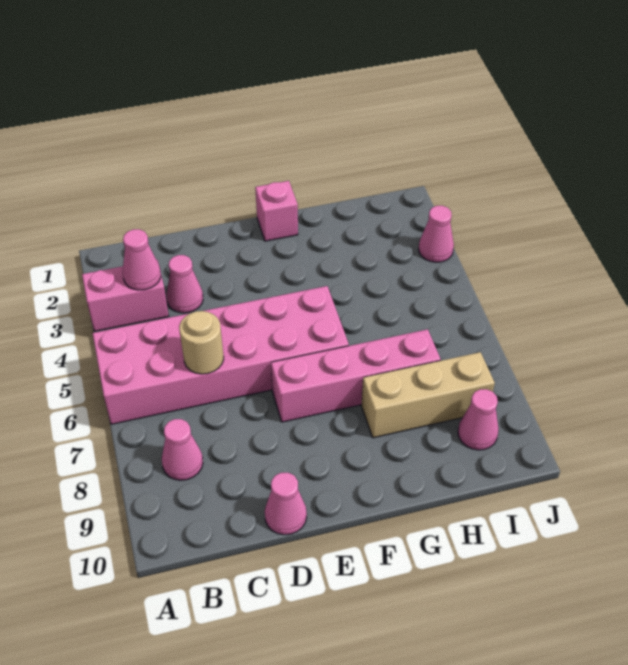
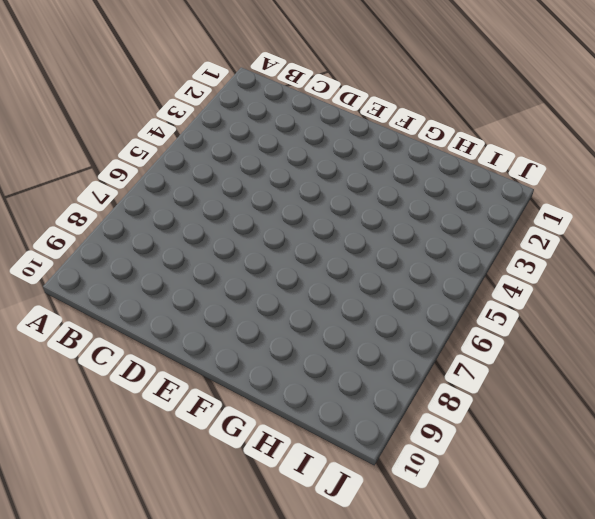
none -> pink brick A3:B3 level 1
none -> pink brick A5:F6 level 1
none -> pink cone B8 level 1

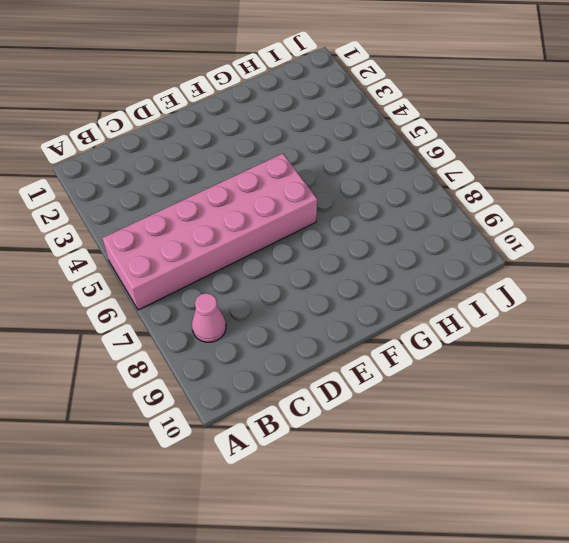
none -> pink brick A3:B3 level 1
none -> pink cone C3 level 1
none -> pink cone D10 level 1

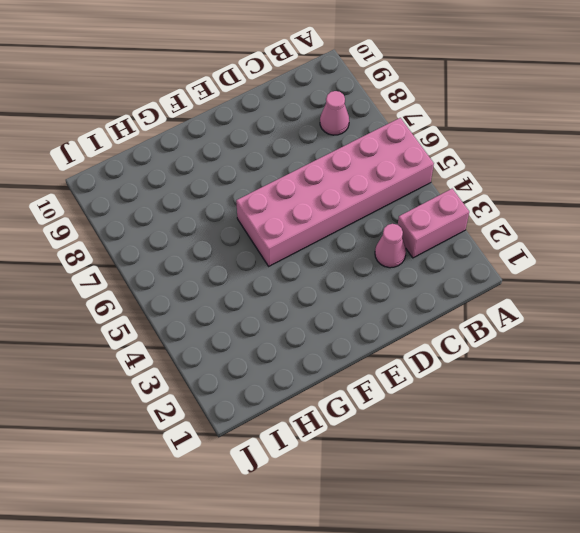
none -> pink cone D10 level 1
none -> pink brick E7:H7 level 1
none -> pink brick F1 level 1

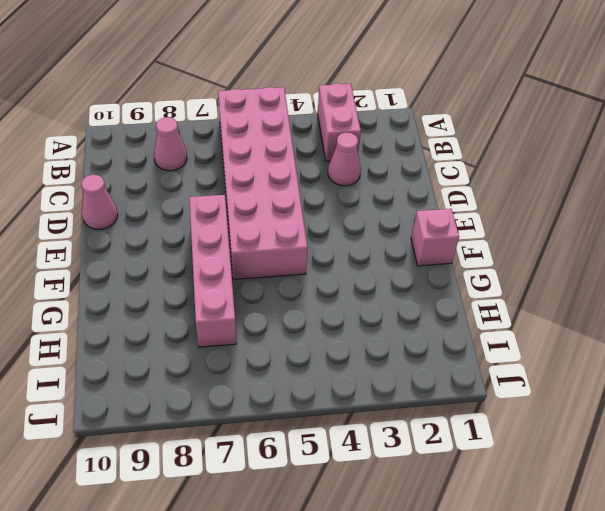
none -> tan brick G8:I8 level 1
none -> pink cone I9 level 1
none -> pink cone J3 level 1

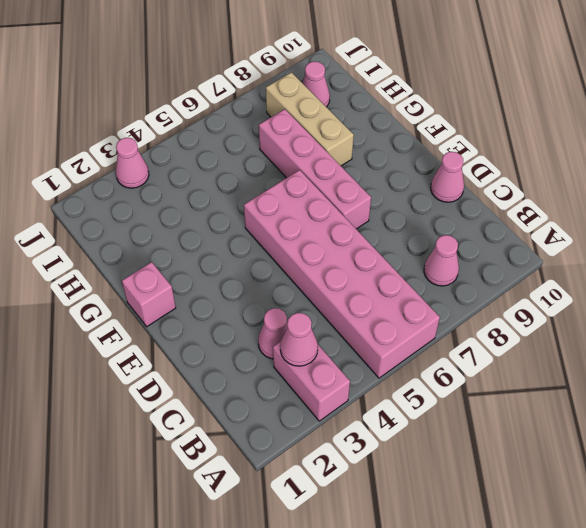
none -> tan round brick C6 level 2

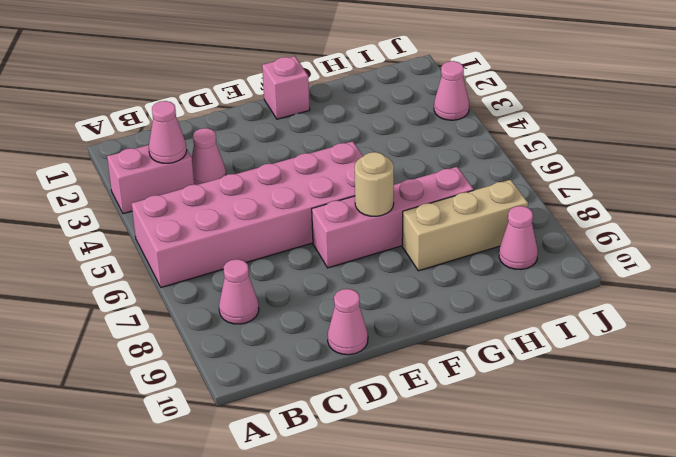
tan round brick F7 level 2 -> tan round brick C6 level 2

